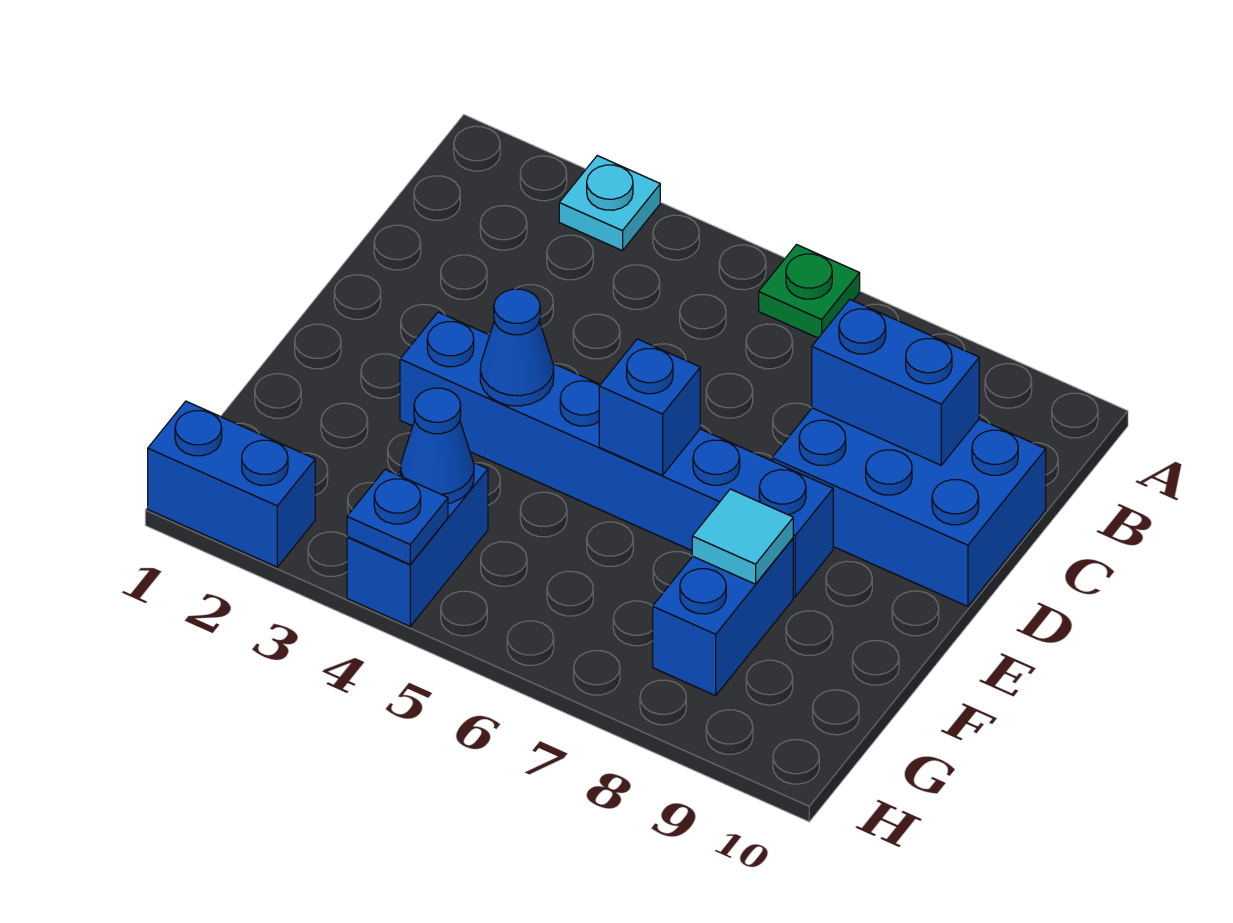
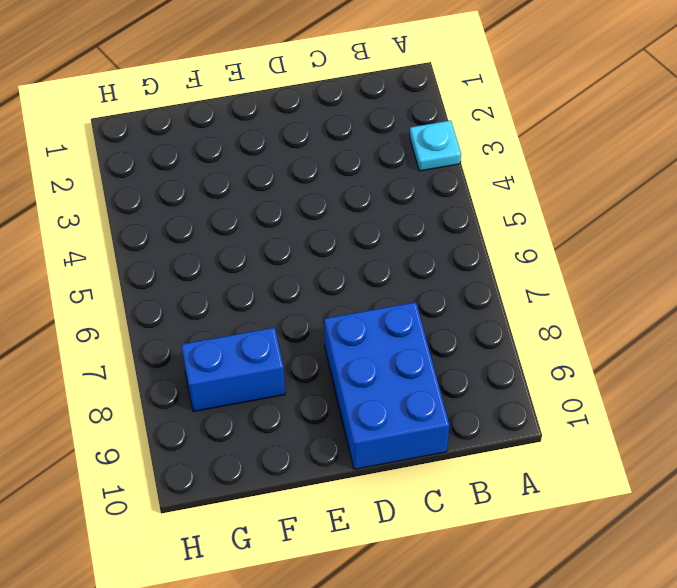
none -> green plate A6 level 1
none -> blue brick E3:E8 level 1
none -> blue brick G4:H4 level 1

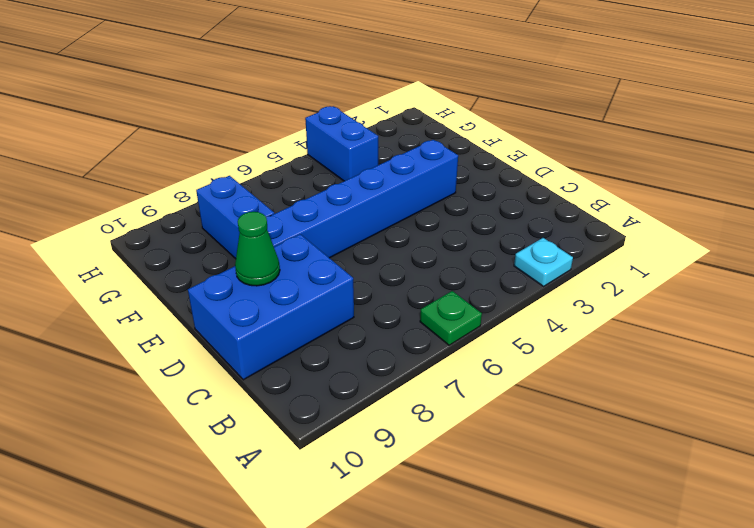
green cone D9 level 2 -> none
none -> blue brick H1:H2 level 1
none -> blue brick C8:C9 level 2
none -> blue cone E4 level 2

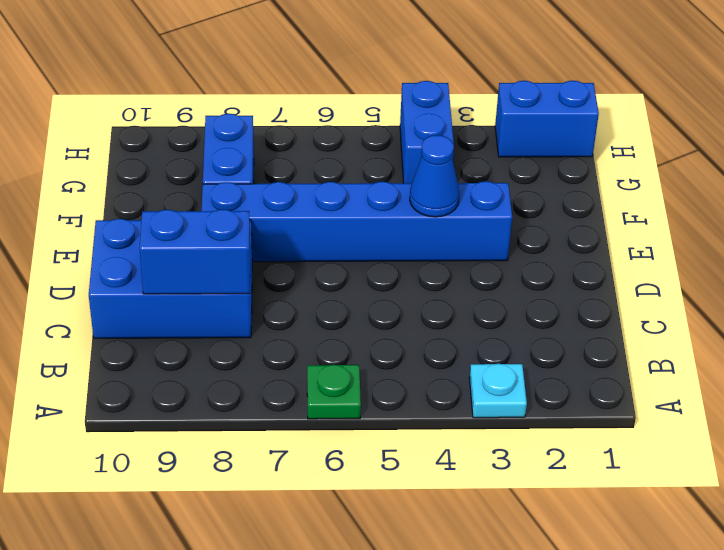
none -> blue brick E6 level 2
none -> cyan tile F8 level 2
none -> blue cone G4 level 2

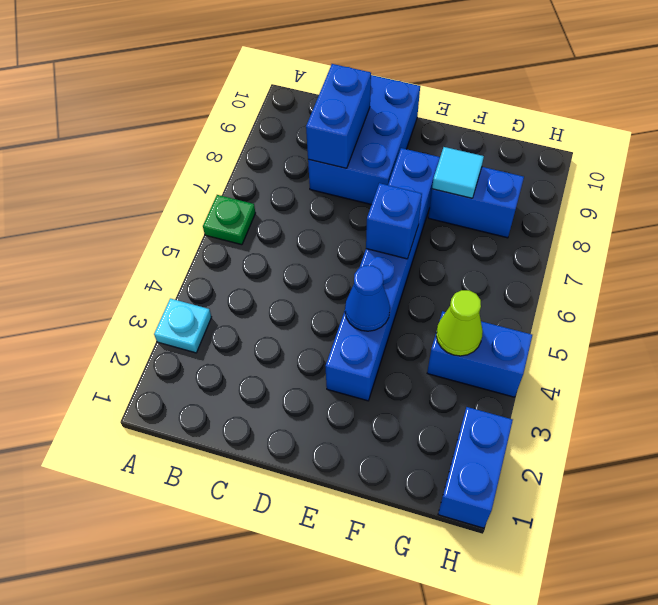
lime cone G4 level 2 -> blue cone G4 level 2
none -> blue plate H4 level 2

